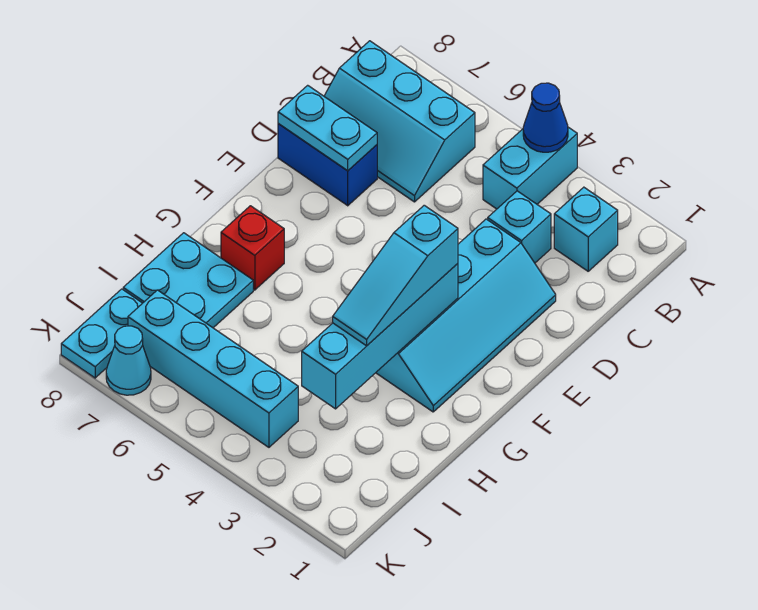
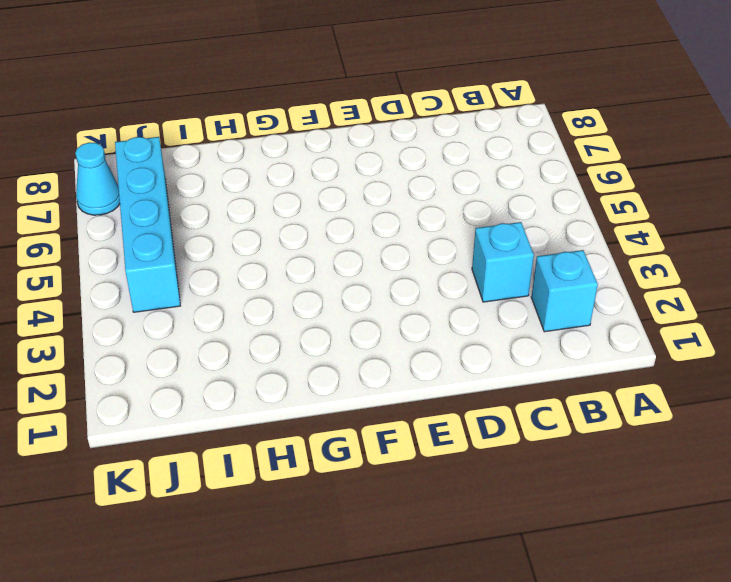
none -> cyan brick A4:B4 level 1
none -> cyan slope B6:C8 level 1 top B
none -> cyan slope D2:G3 level 1 top 3

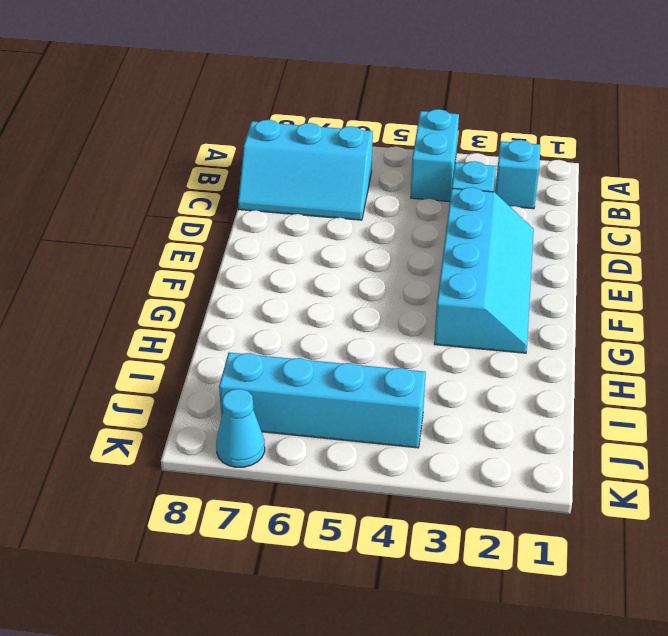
none -> blue brick D7:D8 level 1
none -> red brick G7 level 1
none -> cyan plate H7:I8 level 1

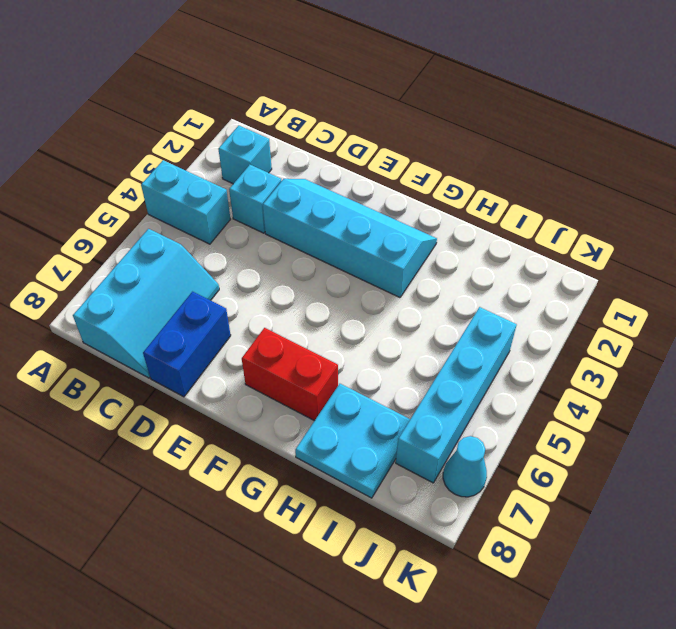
red brick F7:G7 level 1 -> red brick G7 level 1
none -> cyan plate J8:K8 level 1
none -> blue cone A4 level 2
none -> cyan plate D7:D8 level 2

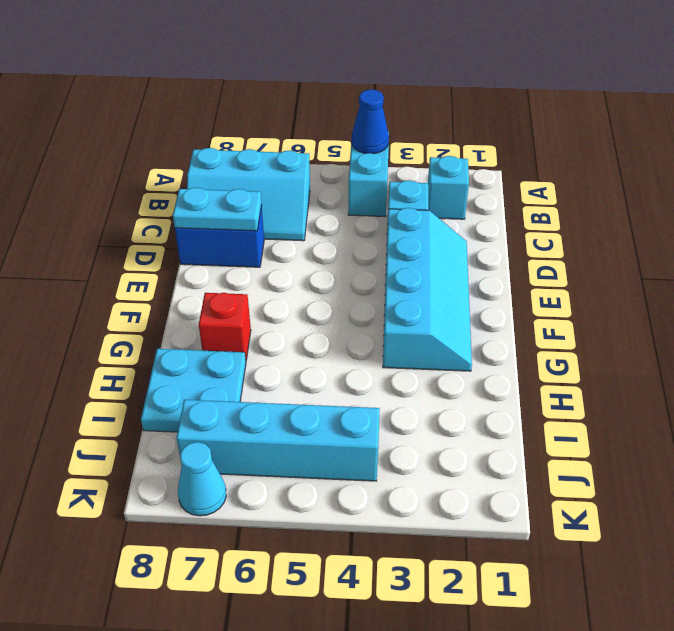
none -> cyan plate J8:K8 level 1
none -> cyan brick F3:I3 level 2
none -> cyan slope F3:H3 level 3 top F

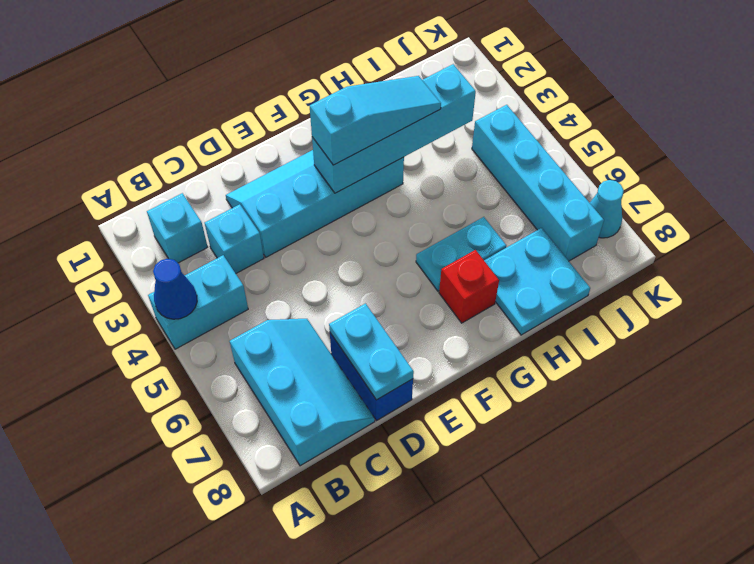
cyan plate G6:H6 level 1 -> cyan plate J8:K8 level 1

